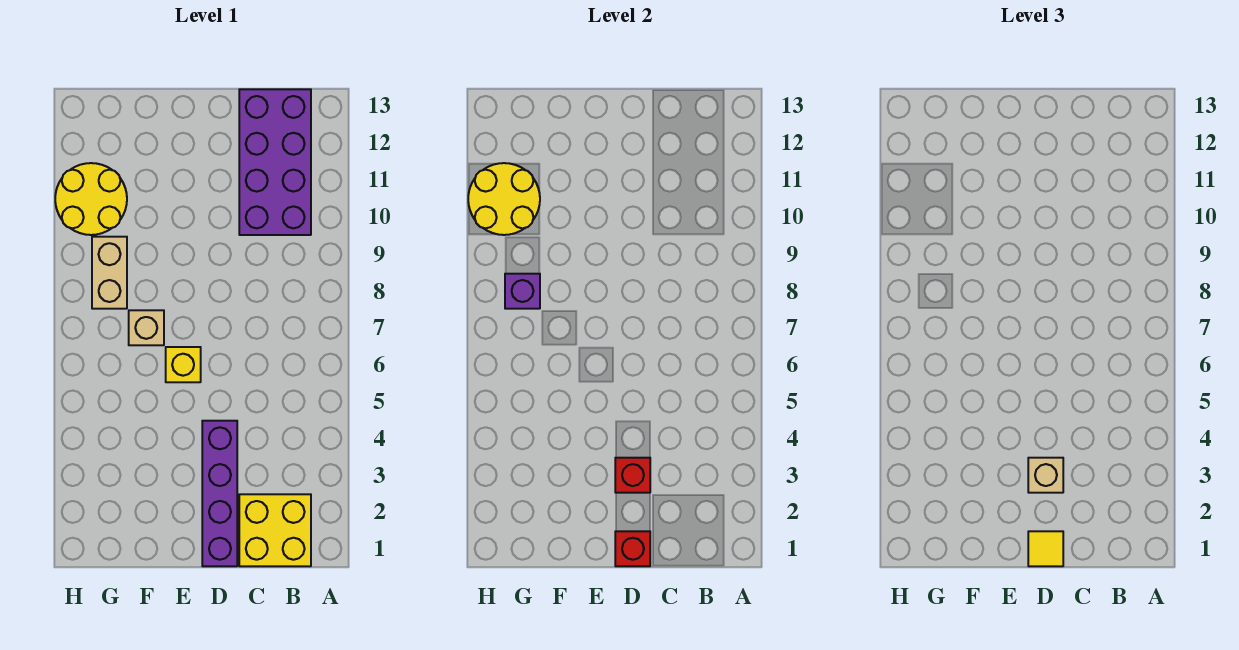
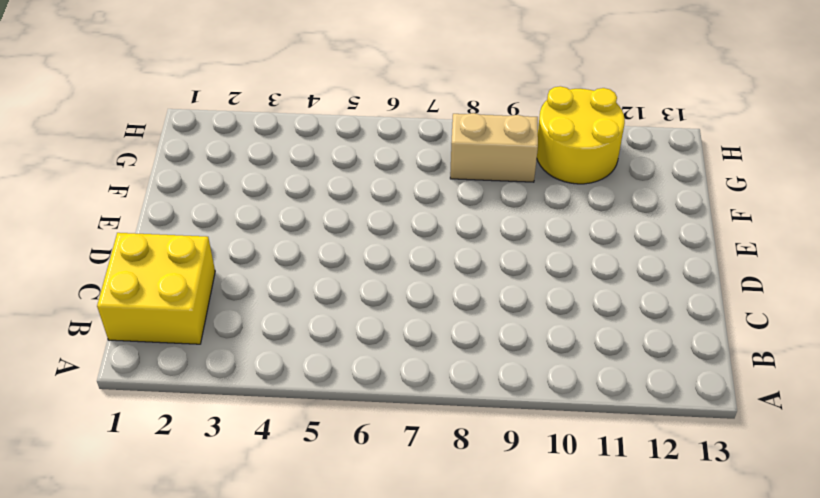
none -> purple brick B10:C13 level 1
none -> purple brick D1:D4 level 1
none -> yellow brick E6 level 1

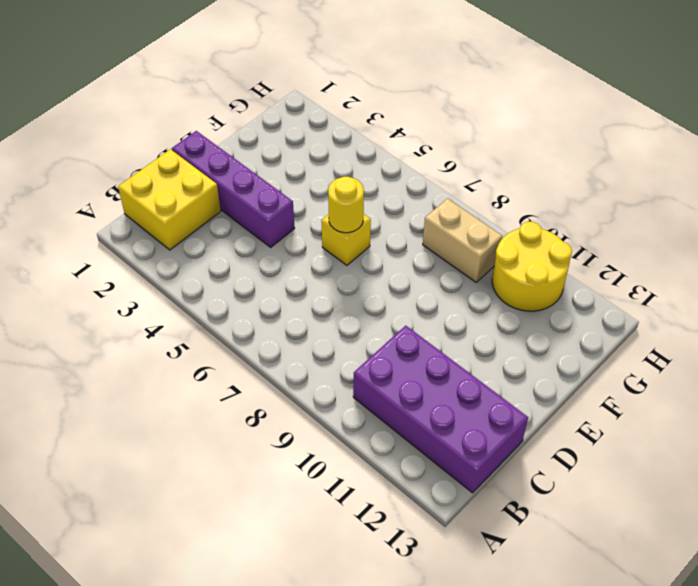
yellow round brick E6 level 2 -> none
none -> tan brick F7 level 1
none -> red brick D1 level 2
none -> red brick D3 level 2

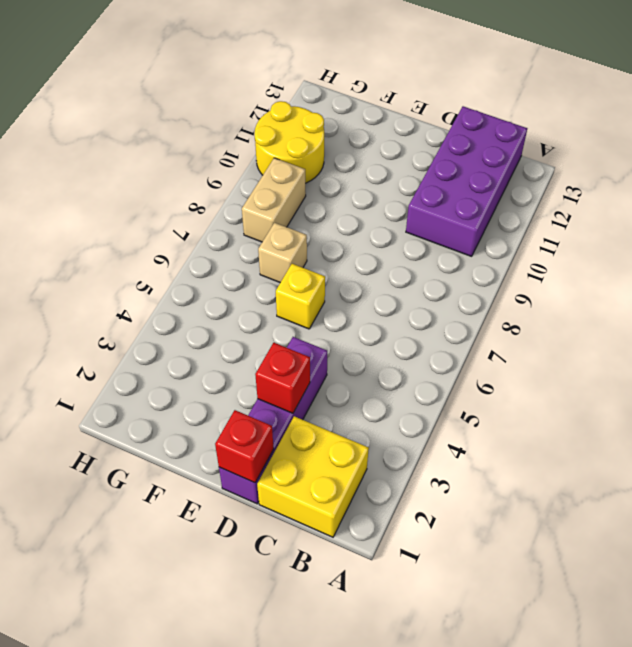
none -> purple brick G8 level 2
none -> yellow round brick G10:H11 level 2
none -> yellow tile D1 level 3

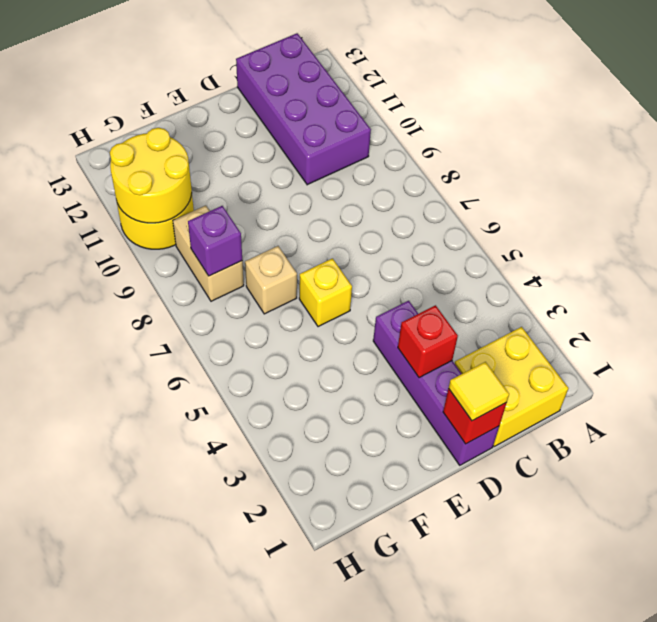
none -> tan brick D3 level 3

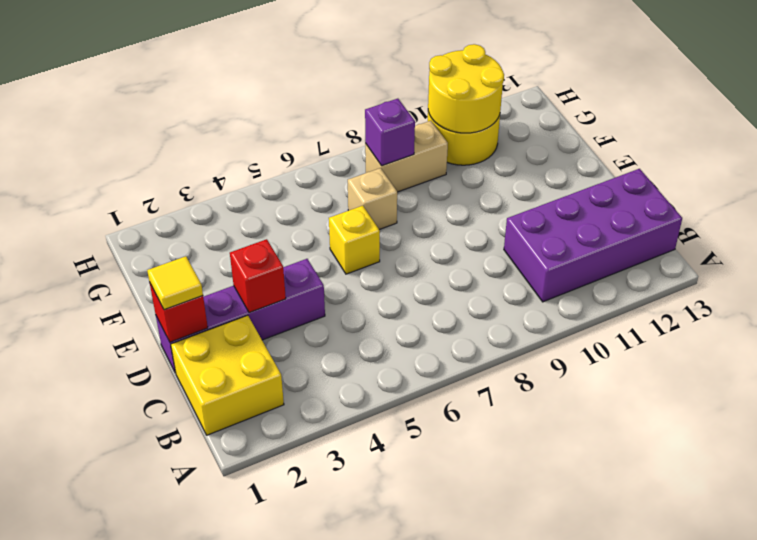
none -> tan brick D3 level 3

